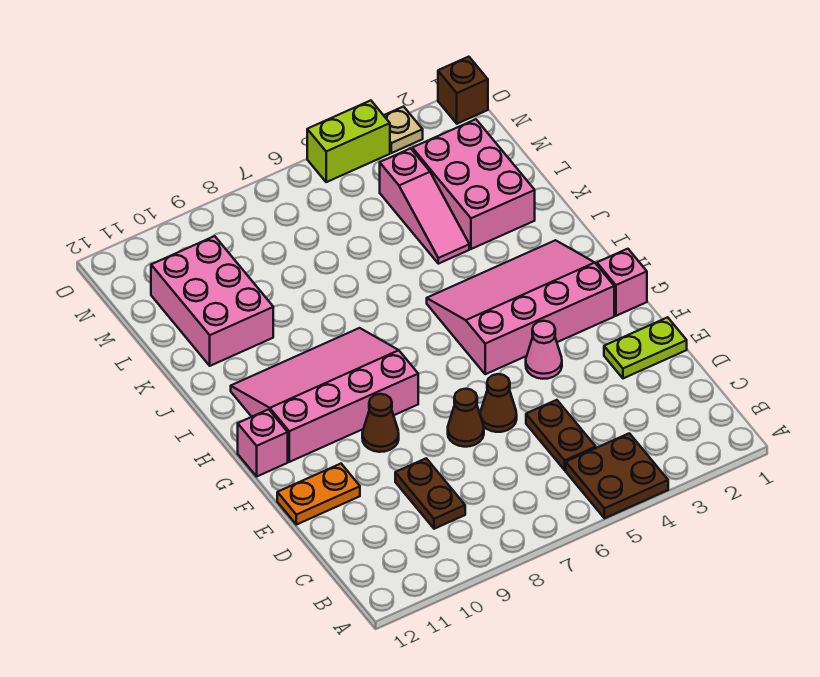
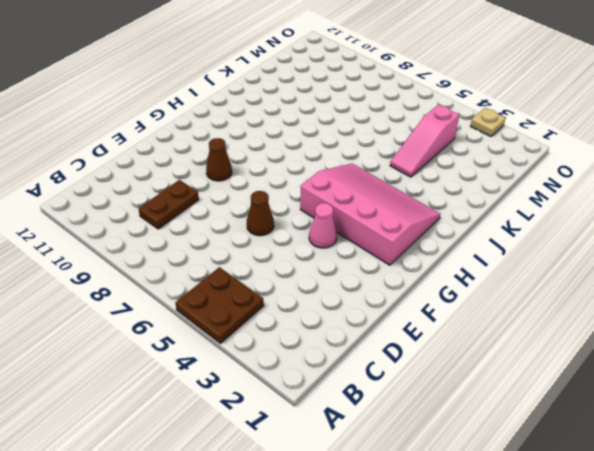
none -> brown plate C5:D5 level 1
none -> lime plate E1:E2 level 1
none -> brown cone E7 level 1

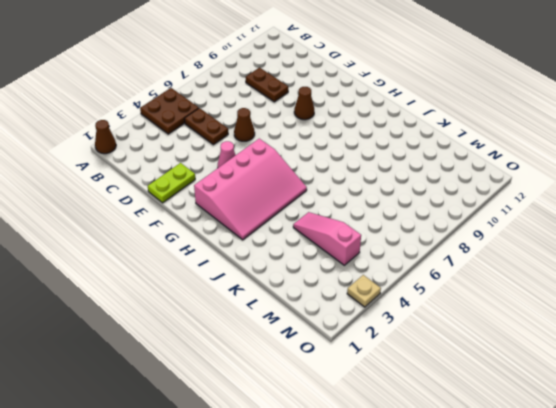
brown cone A1 level 1 -> brown cone E7 level 1
none -> orange plate E11:E12 level 1
none -> pink brick G1 level 1
none -> pink slope G8:I11 level 1 top G

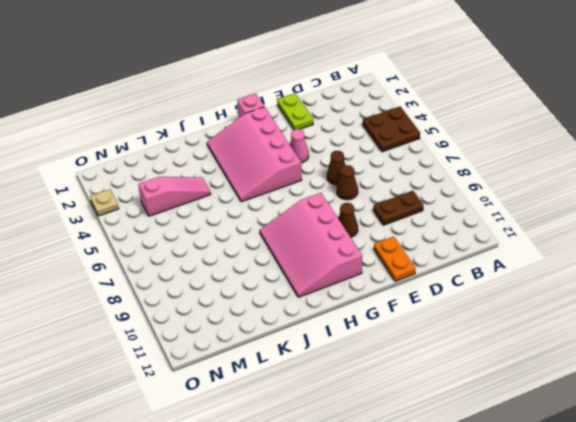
none -> brown plate C5:D5 level 1
none -> pink brick G12 level 1
none -> pink brick K2:M3 level 1

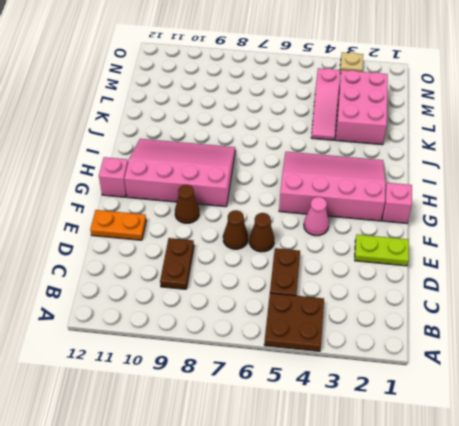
none -> pink brick K10:M11 level 1
none -> brown brick O1 level 1
none -> lime brick O4:O5 level 1

